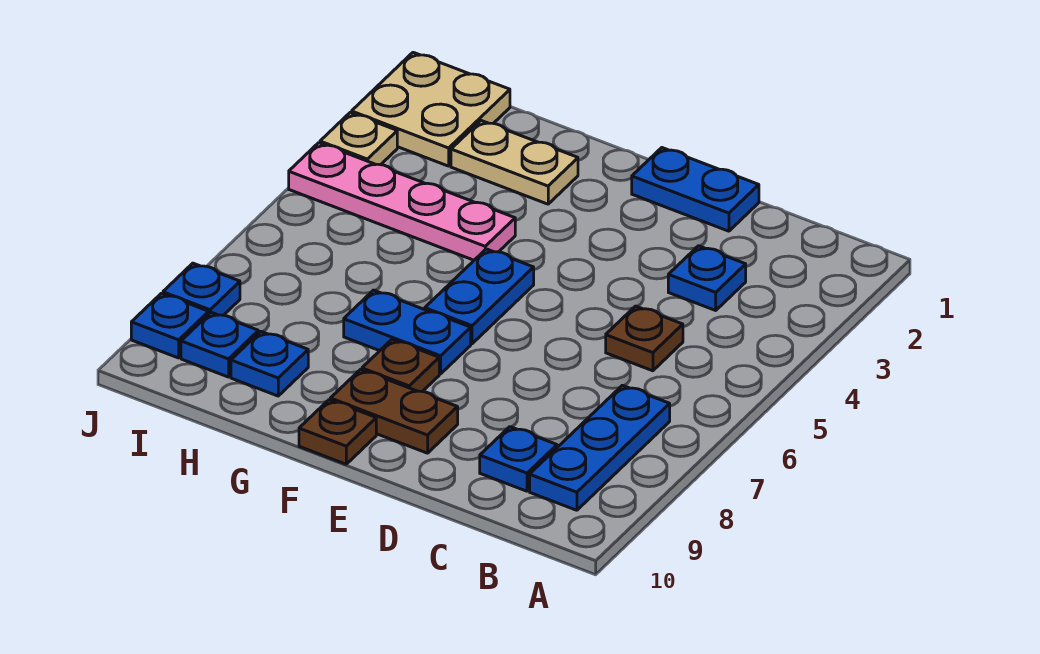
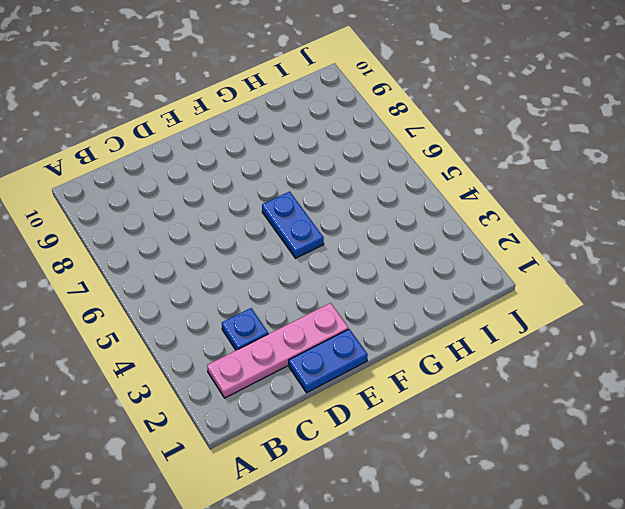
pink plate B2:E2 level 1 -> pink plate G4:J4 level 1
none -> blue plate B7:B9 level 1
none -> brown plate C5 level 1
none -> blue plate C9 level 1

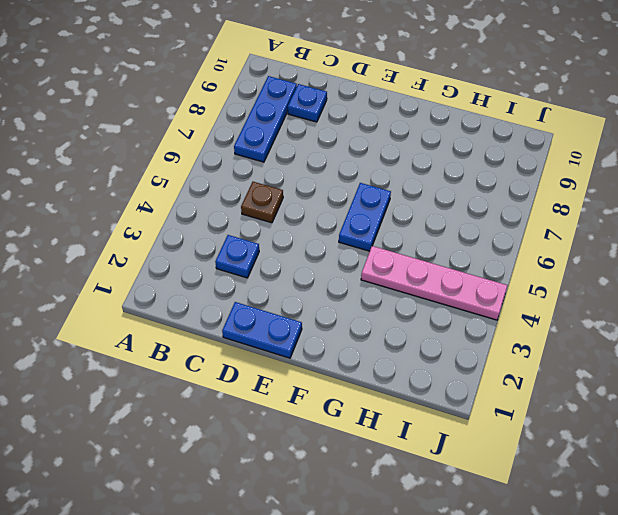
none -> brown plate E9:F9 level 1
none -> blue plate F7:G7 level 1
none -> brown plate F8 level 1

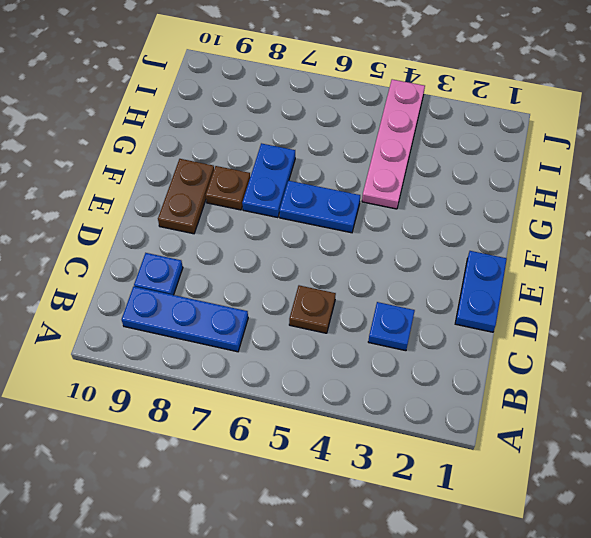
none -> brown plate F10 level 1
none -> tan plate G2:H2 level 1
none -> blue plate H9 level 1

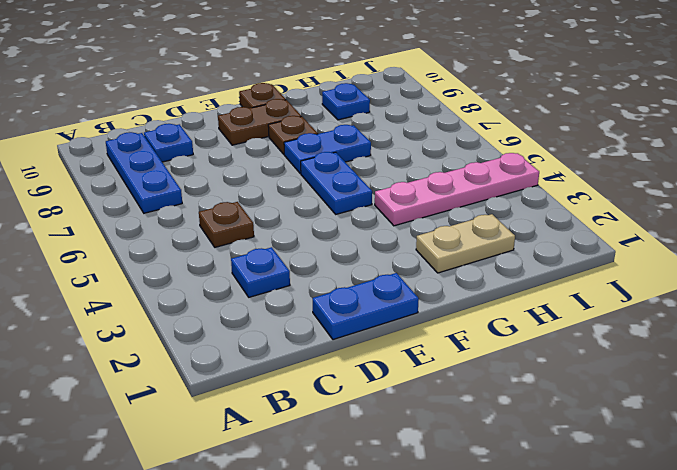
none -> tan plate I1:J2 level 1
none -> blue plate I9 level 1
none -> tan plate J3 level 1

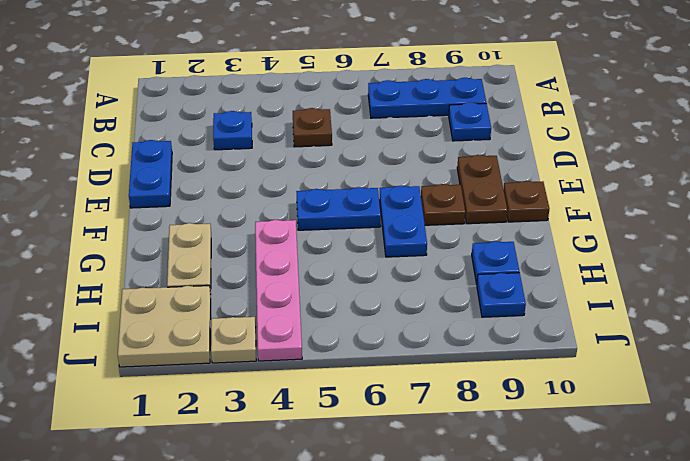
none -> blue plate J8 level 1
none -> blue plate J9 level 1

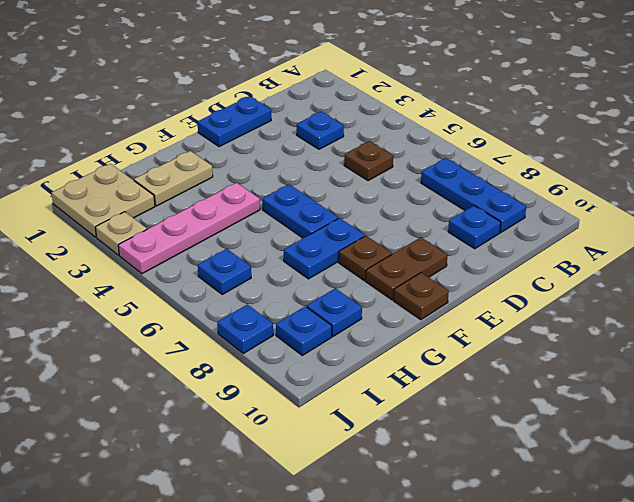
blue plate I6 level 1 -> blue plate J9 level 1

